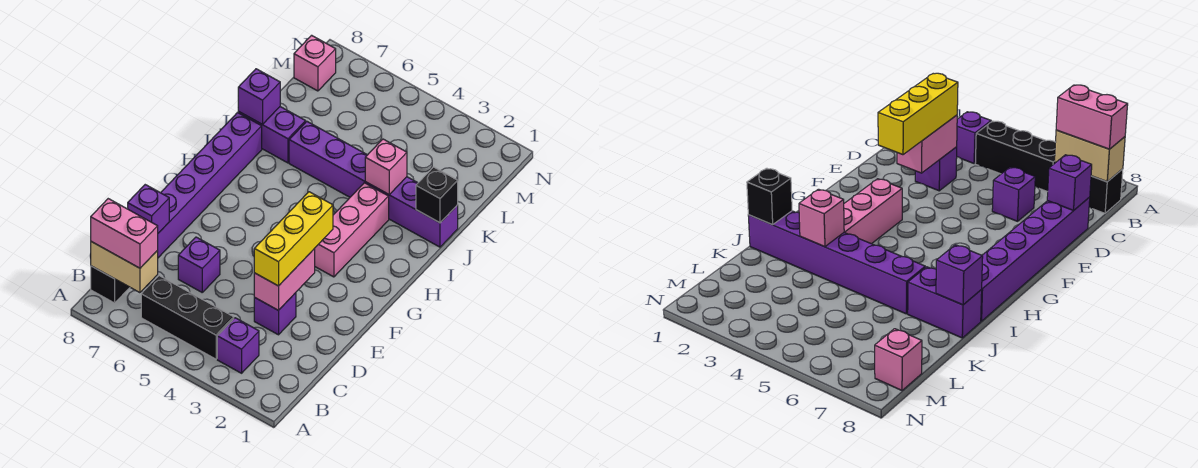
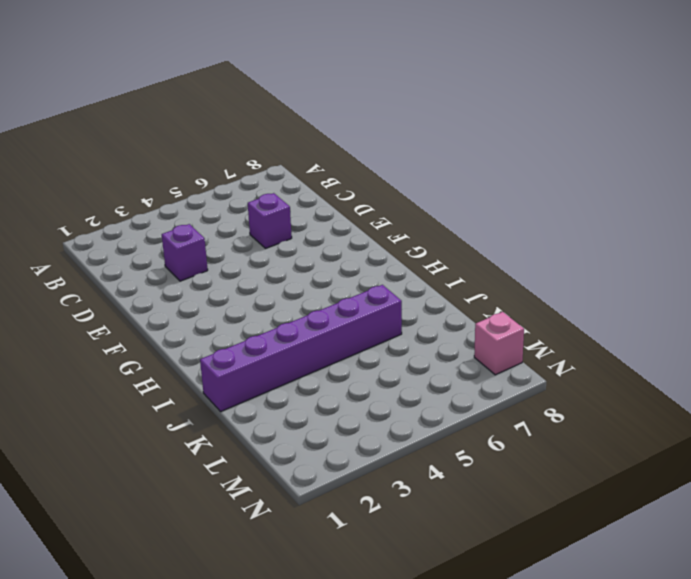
none -> purple brick B3 level 1
none -> black brick B4:B6 level 1
none -> black brick B8 level 1

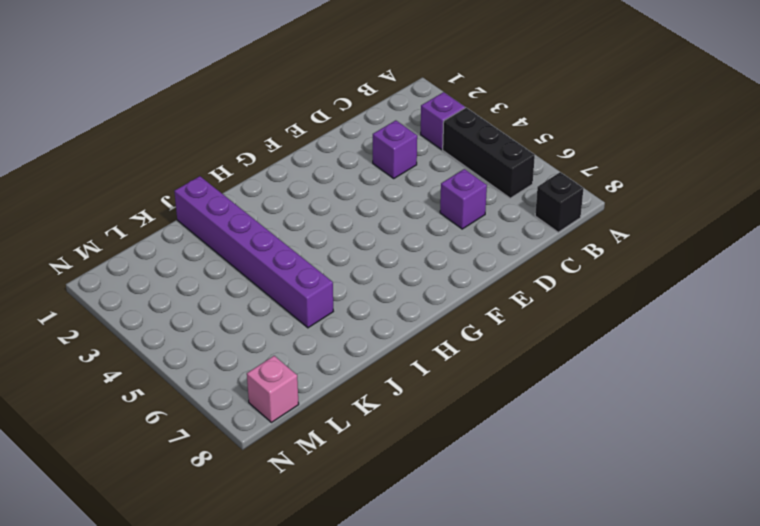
none -> purple brick D8:I8 level 1
none -> pink brick G3:I3 level 1
none -> purple brick J7:J8 level 1

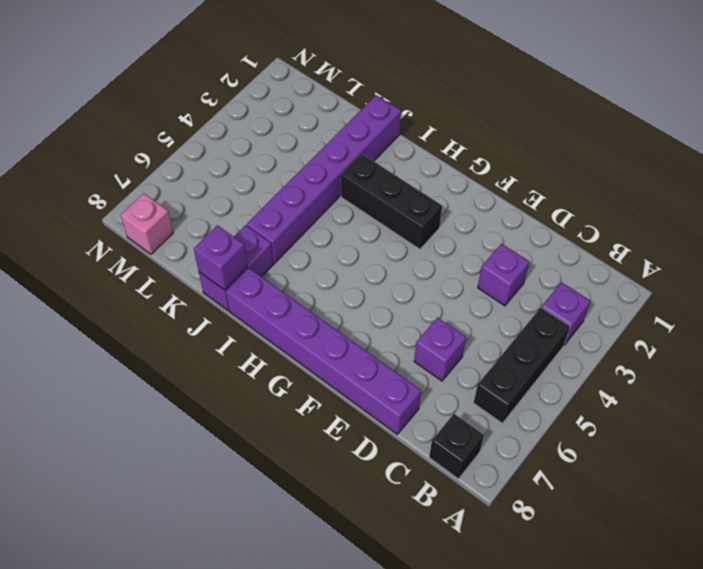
black brick G3:I3 level 1 -> pink brick G3:I3 level 1
none -> tan brick B7:B8 level 2
none -> pink brick D3:E3 level 2
none -> purple brick D8 level 2

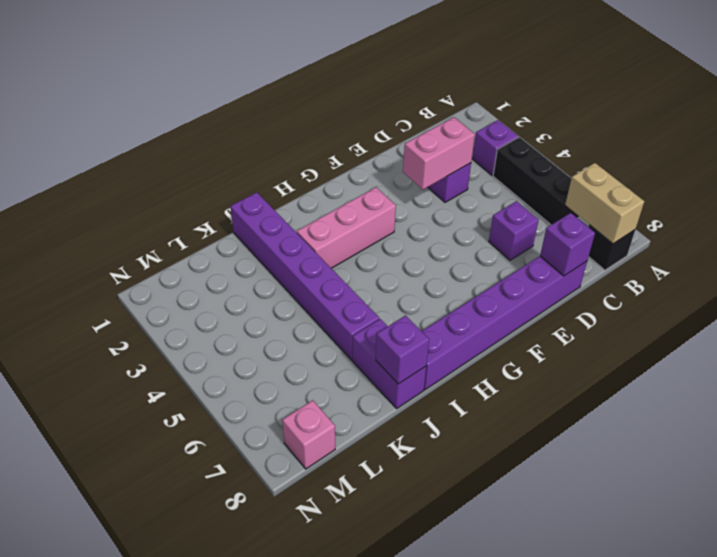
none -> black brick J1 level 2
none -> pink brick J3 level 2
none -> pink brick B7:B8 level 3

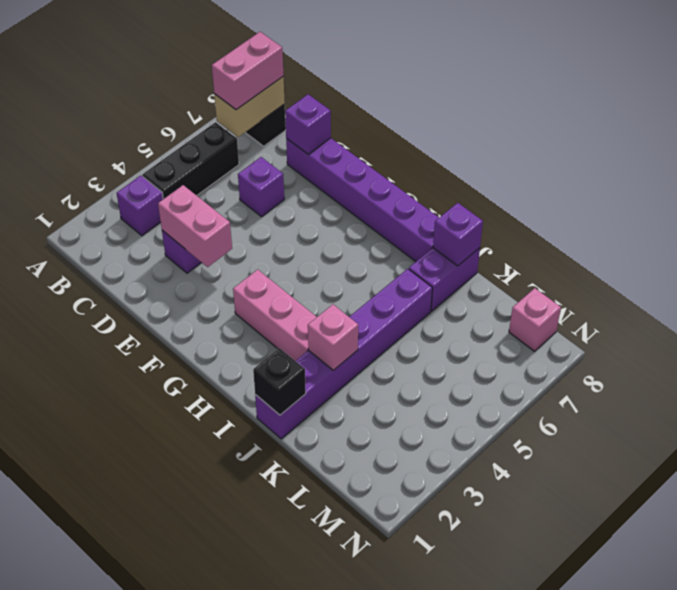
none -> yellow brick D3:F3 level 3

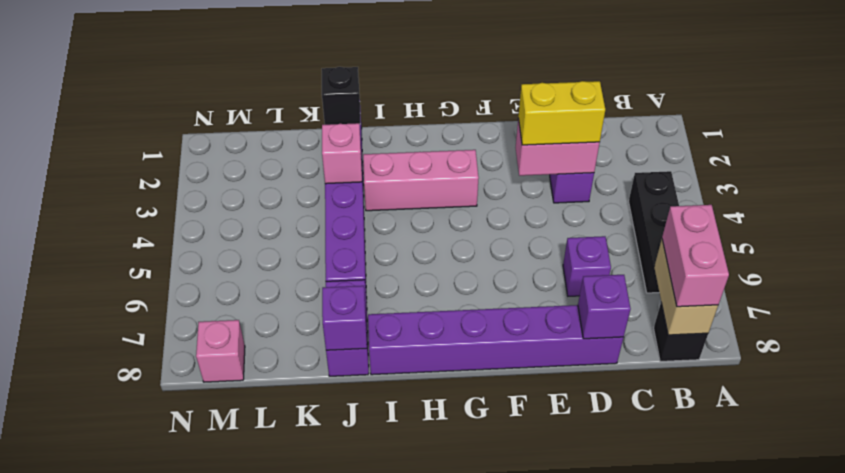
yellow brick D3:E3 level 3 -> yellow brick D3:F3 level 3
none -> purple brick B3 level 1

